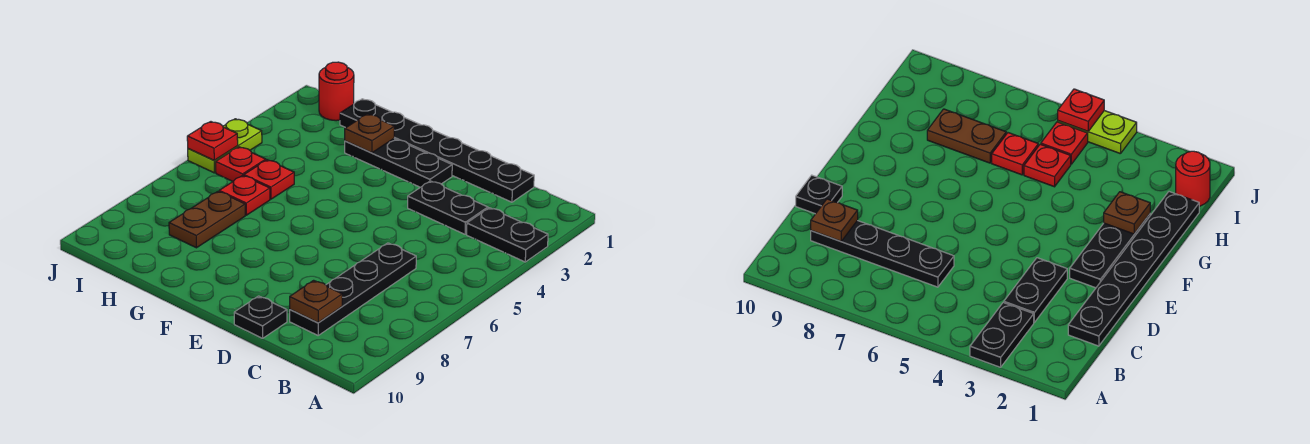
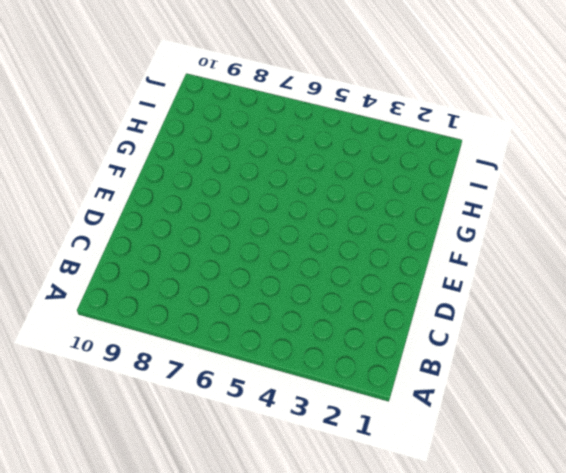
none -> black plate A3:B3 level 1
none -> black plate C1:H1 level 1
none -> black plate C3:D3 level 1

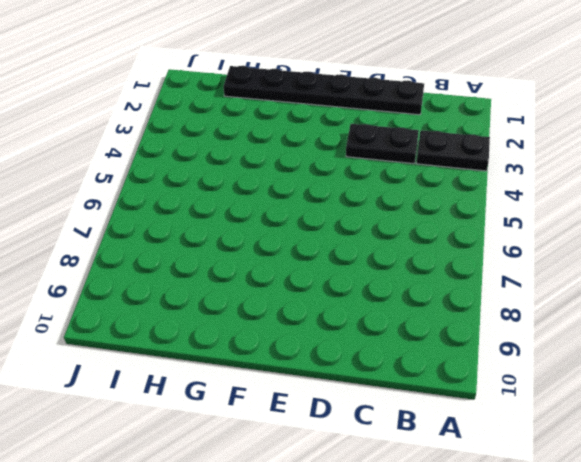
none -> black plate C6:C9 level 1
none -> black plate D10 level 1
none -> black plate E2:G2 level 1

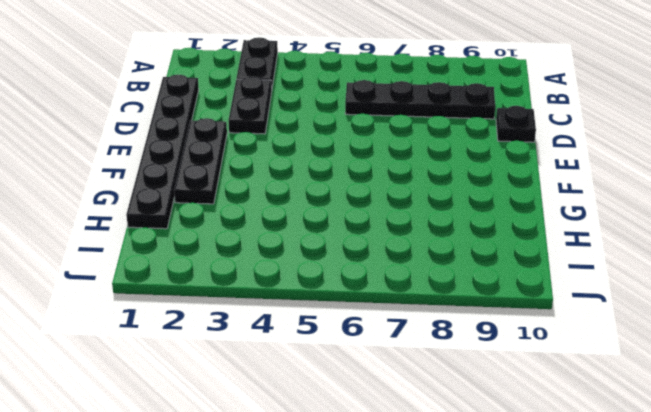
none -> red plate H5 level 1
none -> red plate H6 level 1
none -> brown plate H7:H8 level 1

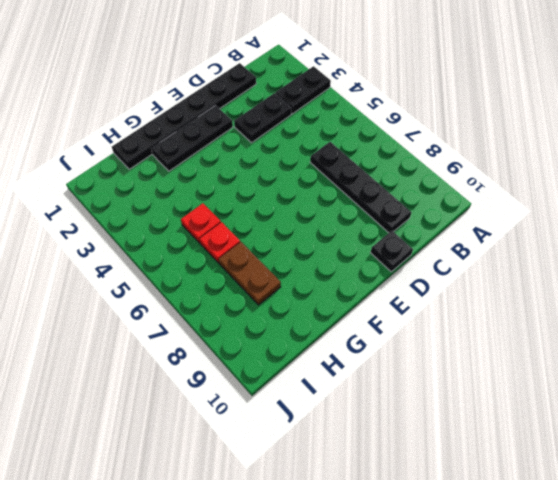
none -> red round brick I1 level 1
none -> red plate I5 level 1
none -> lime plate J4:J5 level 1

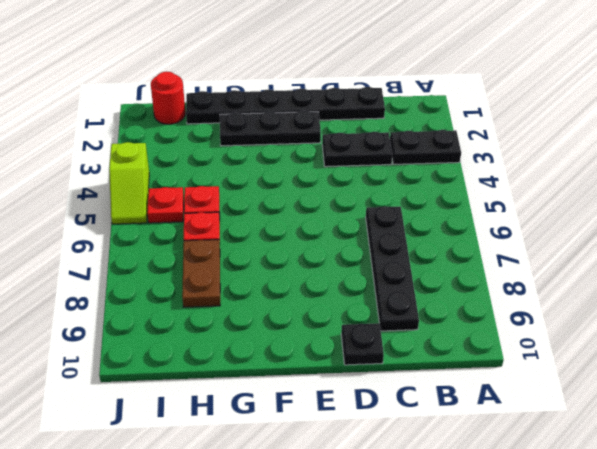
lime slope J4:J5 level 1 top 4 -> lime plate J4:J5 level 1
none -> brown plate C9 level 2
none -> brown plate G2 level 2
none -> red plate J5 level 2

